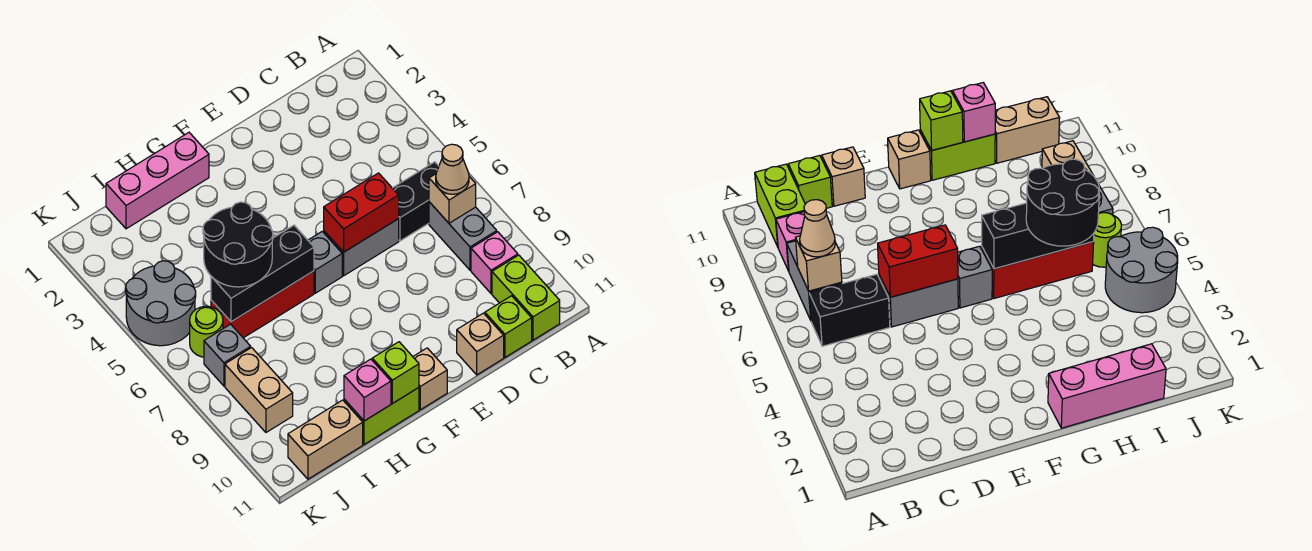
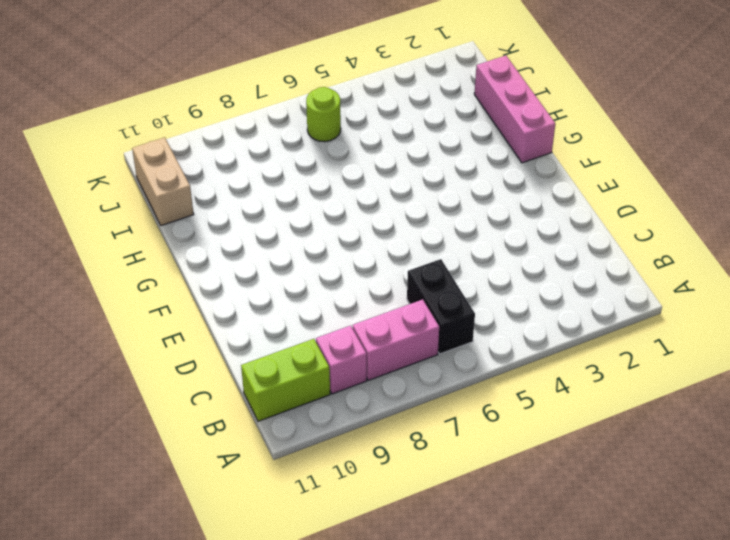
pink brick B7:B8 level 1 -> grey brick B7:B8 level 1
none -> lime brick C11 level 1
none -> grey brick D6:E6 level 1
none -> tan brick D11 level 1

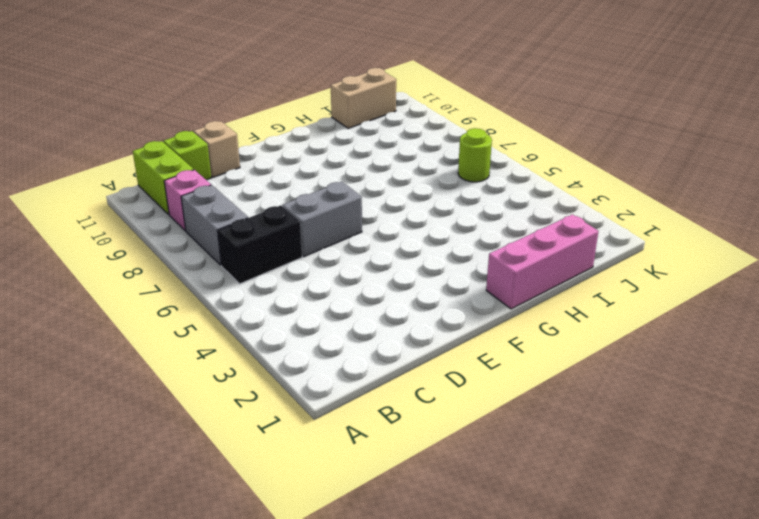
none -> grey brick F6 level 1
none -> tan brick F11 level 1
none -> red brick G6:I6 level 1

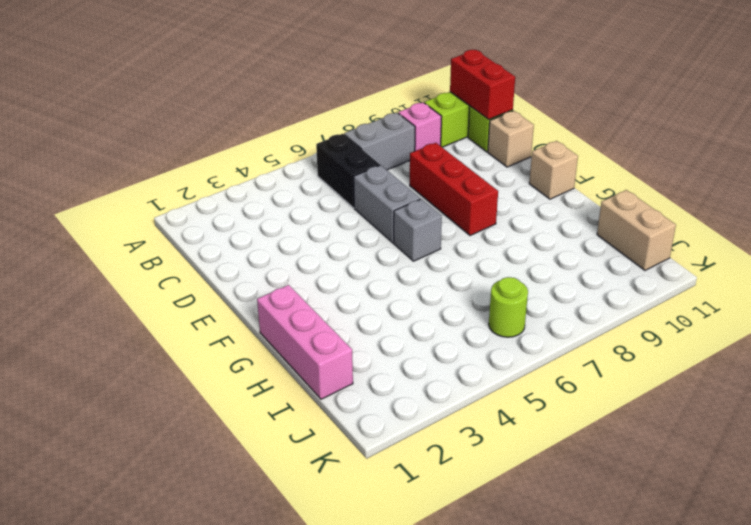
red brick B11:C11 level 2 -> red brick D6:E6 level 2
red brick D8:F8 level 1 -> red brick G6:I6 level 1
none -> lime brick G11:H11 level 1
none -> grey round brick J4:K5 level 1
none -> grey brick J7 level 1

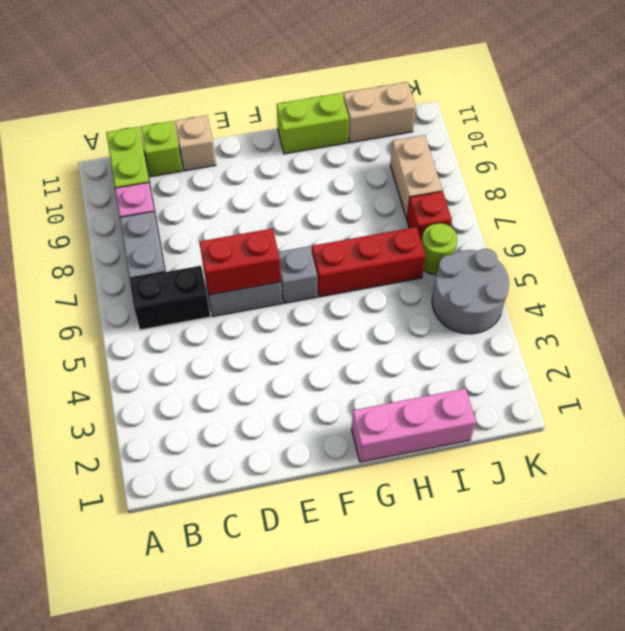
red brick J7 level 1 -> grey brick J7 level 1
none -> tan brick F11 level 1
none -> tan brick B7 level 2
none -> black brick G6:I6 level 2

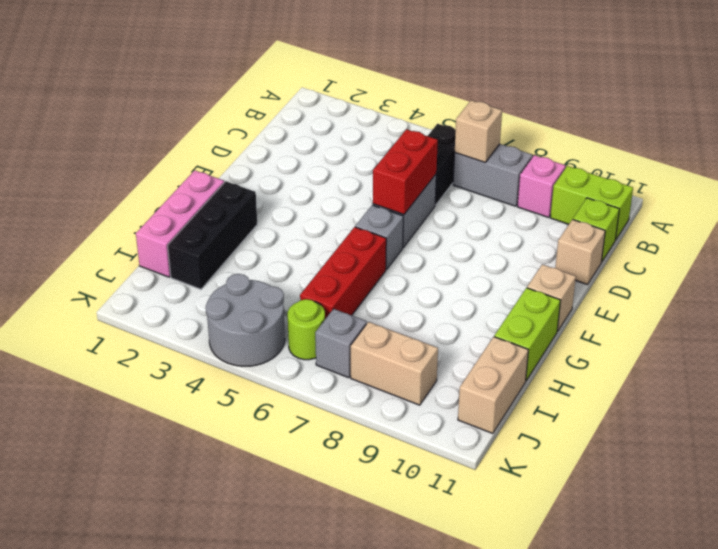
black brick G2:I2 level 1 -> black brick G6:I6 level 2
none -> lime brick G11 level 2
none -> pink brick H11 level 2
none -> tan cone B7 level 3

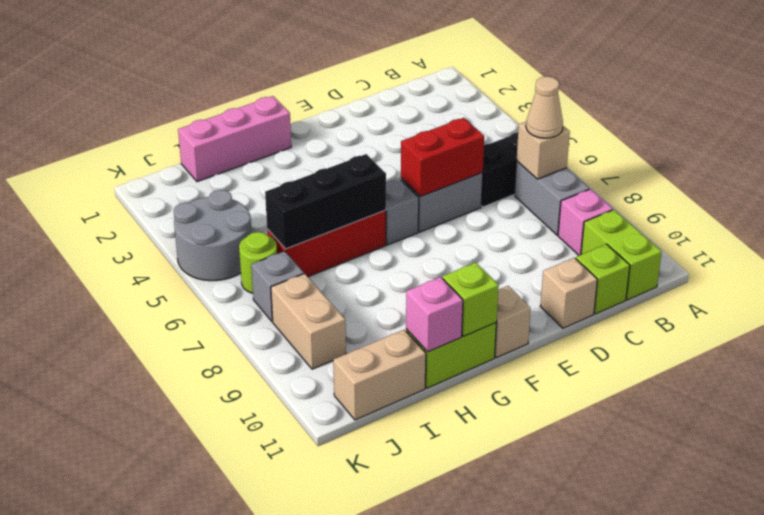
none -> black round brick H5:I6 level 3

